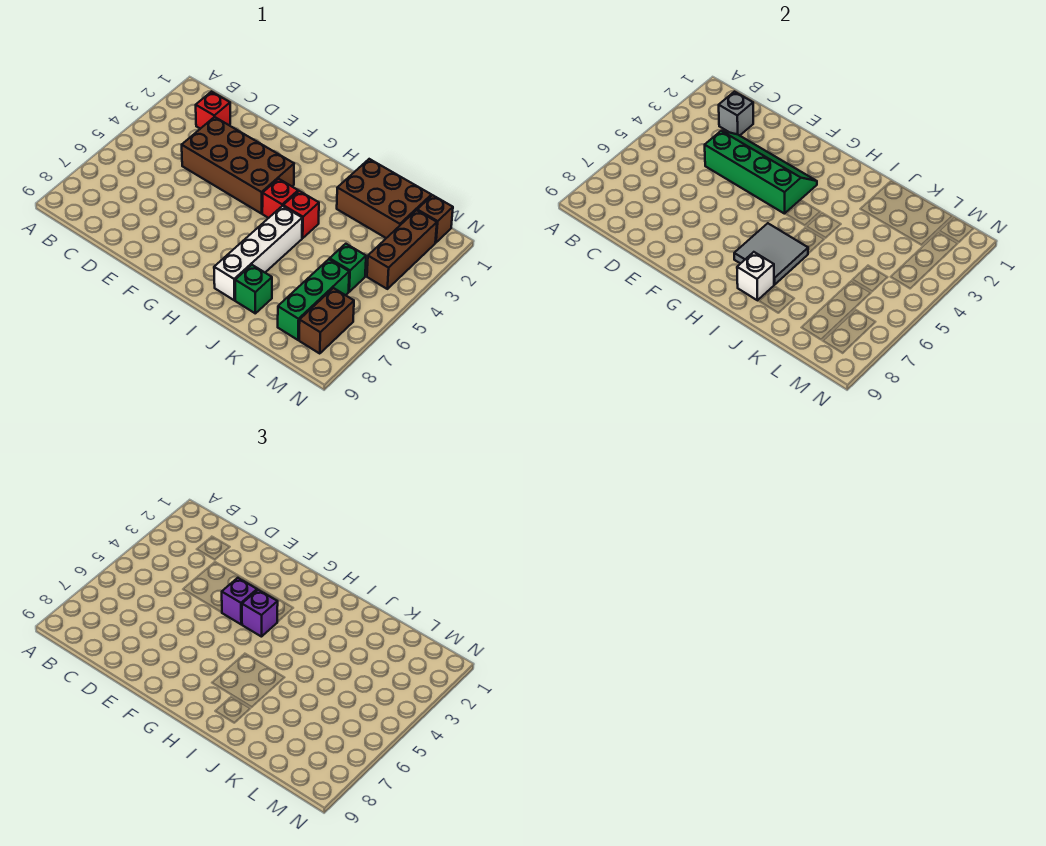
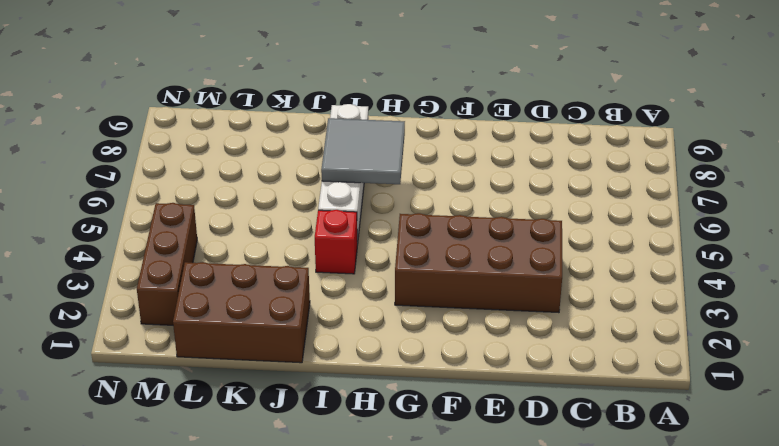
none -> red brick C2 level 1
none -> red brick H4 level 1
none -> green brick J8 level 1

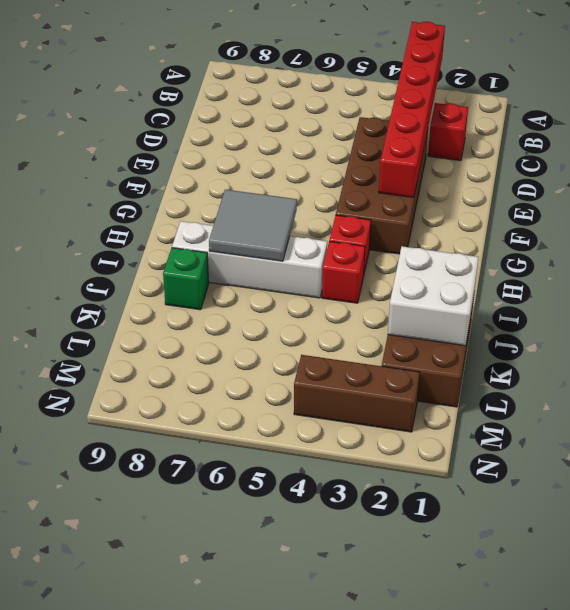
red brick A3:F3 level 2 -> green slope D3:G4 level 2 top 4
white brick J1:K2 level 2 -> none
none -> green brick L5 level 1
none -> green brick L6:L8 level 1
none -> brown brick M1 level 1

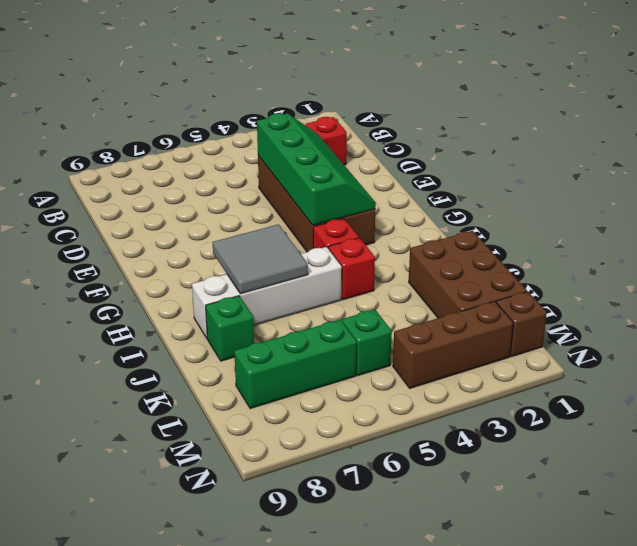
none -> brown brick M7:M8 level 1
none -> grey brick C2 level 2
none -> white brick I8 level 2

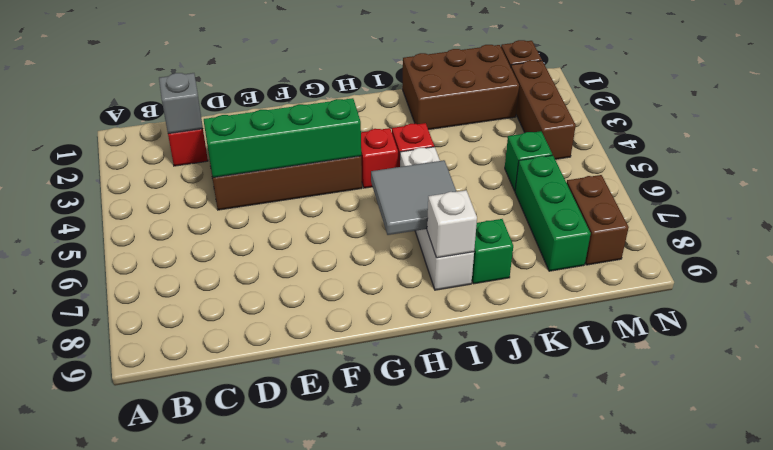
none -> purple brick F4 level 3
none -> purple brick G4 level 3

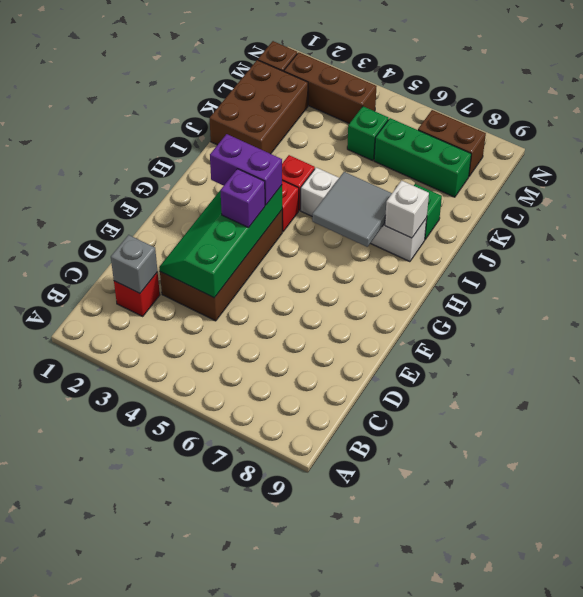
purple brick G3:G4 level 3 -> purple brick G4 level 3

